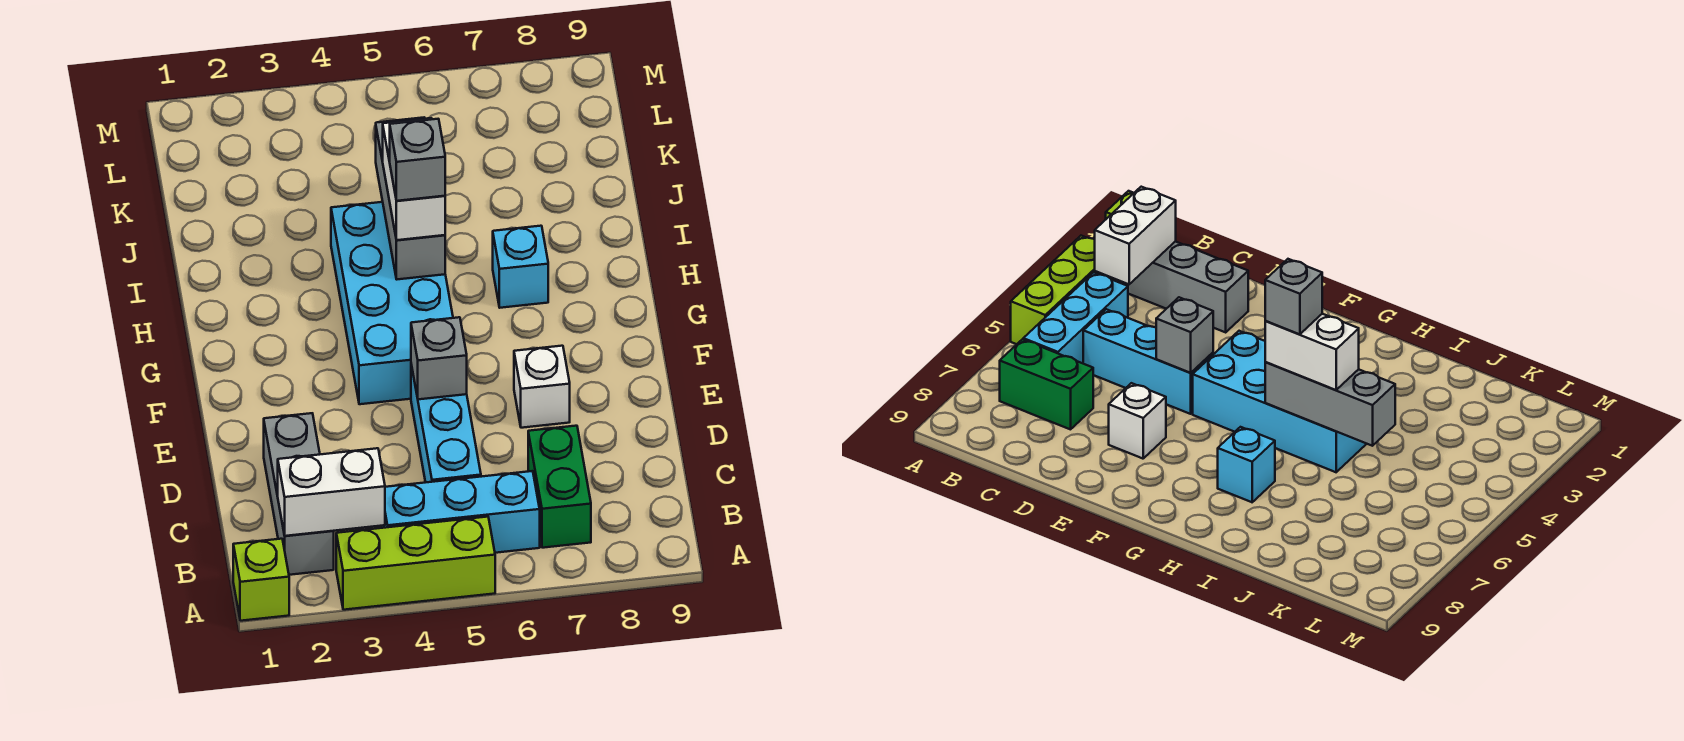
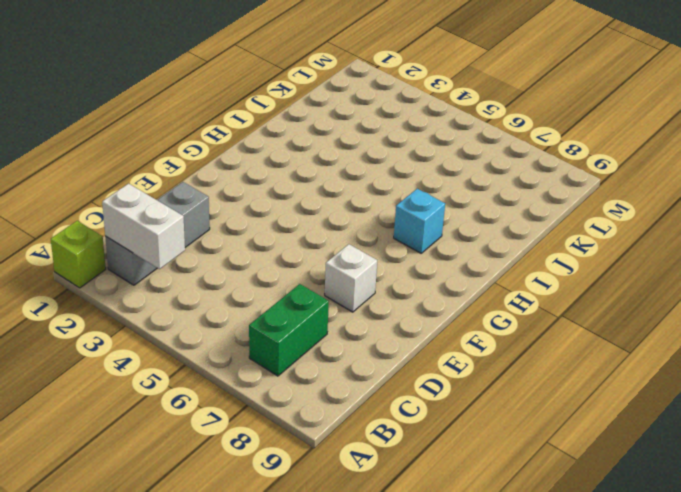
none -> lime brick A3:A5 level 1
none -> cyan brick B4:B6 level 1
none -> cyan brick C5:E5 level 1

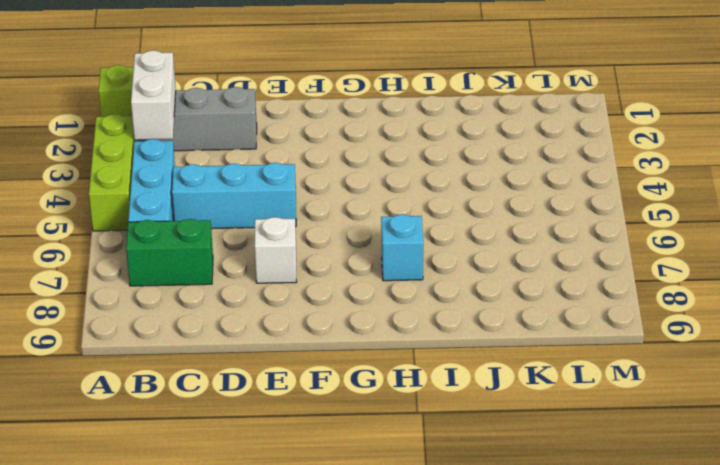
none -> cyan brick F4:I5 level 1
none -> grey brick E5 level 2
none -> grey brick H5:J5 level 2

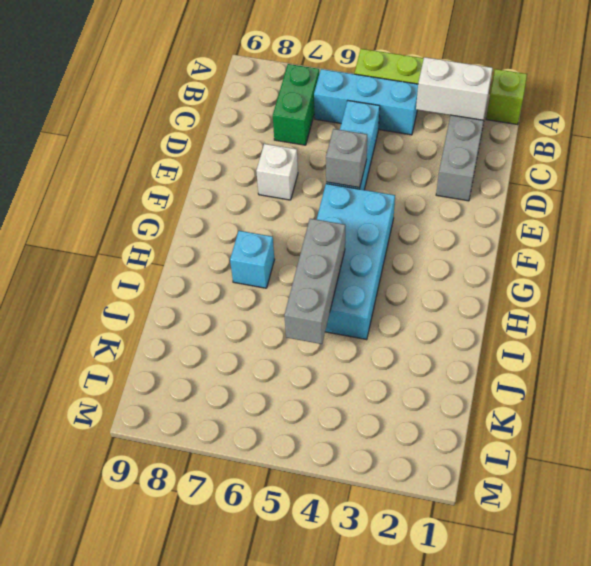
none -> white brick H5:I5 level 3
none -> grey brick H5 level 4

